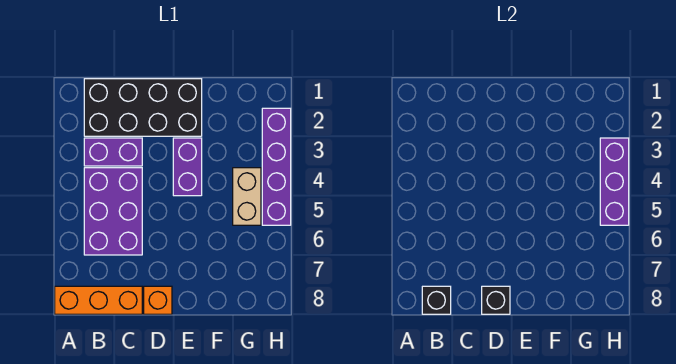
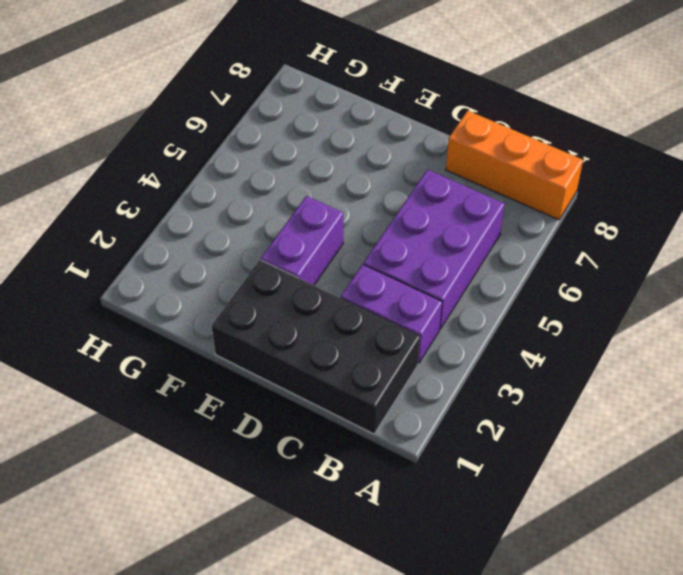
none -> orange brick D8 level 1
none -> tan brick G4:G5 level 1

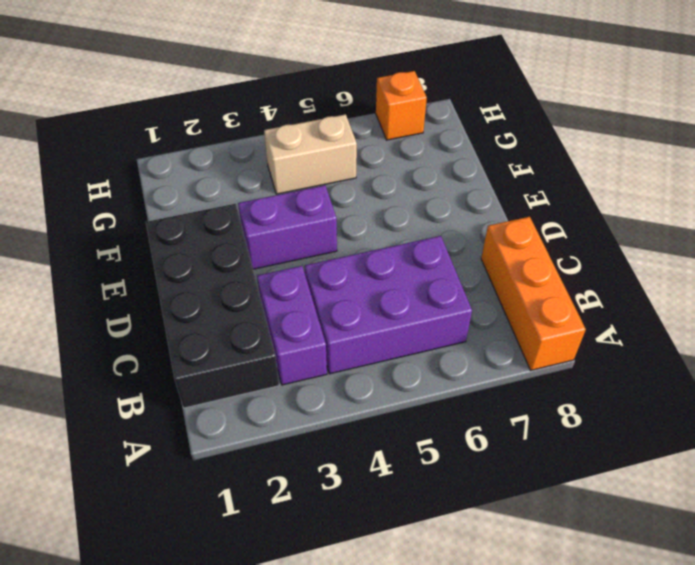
orange brick H7 level 1 -> orange brick D8 level 1
none -> purple brick H2:H5 level 1
none -> black brick B8 level 2

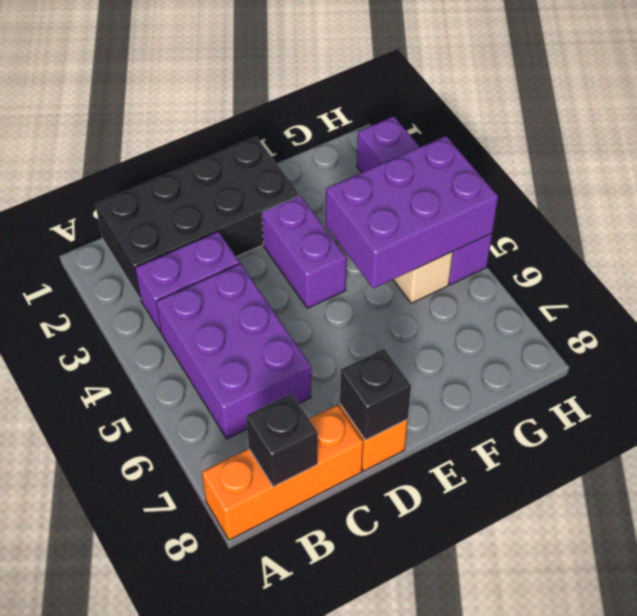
purple brick F4:H5 level 2 -> purple brick H3:H5 level 2

